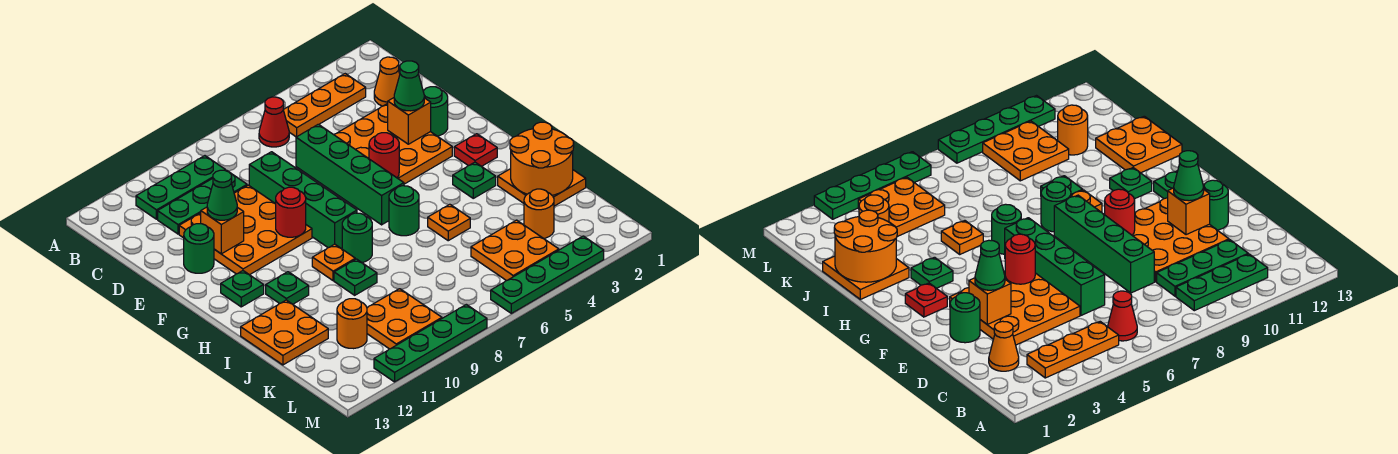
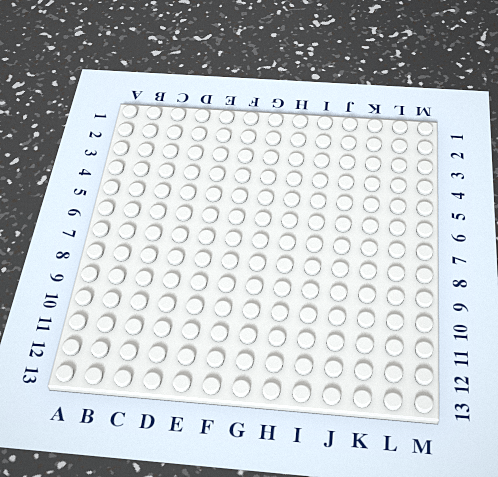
none -> orange plate B3:B5 level 1
none -> red cone B6 level 1
none -> green plate B9:B11 level 1
none -> orange cone C2 level 1

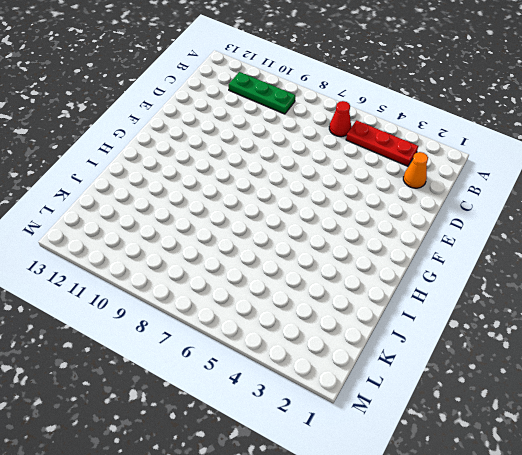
red plate B3:B5 level 1 -> orange plate B3:B5 level 1
none -> green plate C9:C11 level 1
none -> orange plate D3:F5 level 1
none -> green brick D6:G6 level 1
none -> green brick D8:G8 level 1

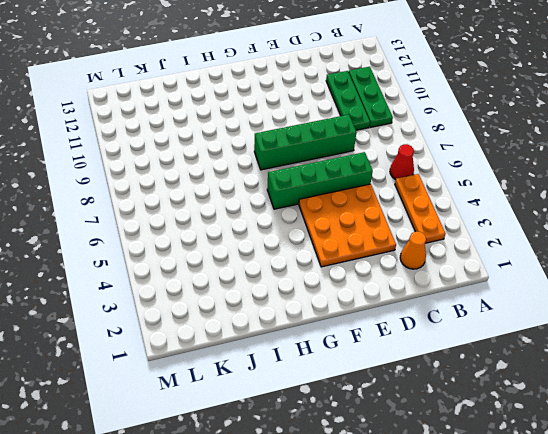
none -> orange plate D9:F11 level 1
none -> green round brick E2 level 1
none -> green round brick E12 level 1
none -> red plate G2 level 1

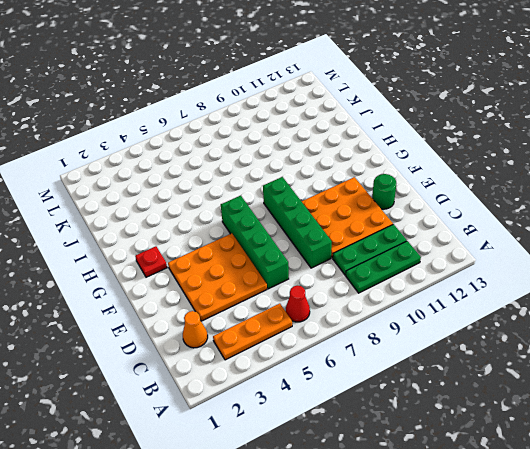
none -> green round brick E2 level 1
none -> green plate G12 level 1
none -> green plate H3 level 1
none -> green round brick H6 level 1

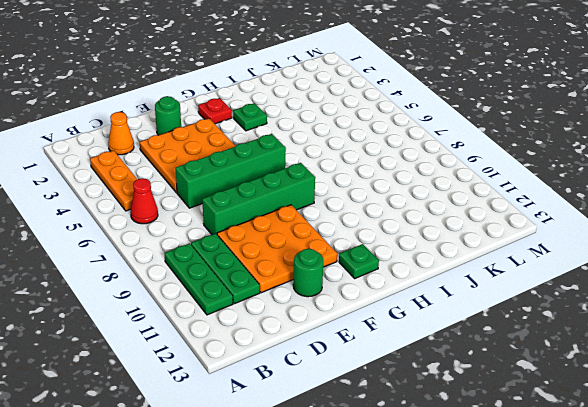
none -> green round brick H6 level 1
none -> green round brick H8 level 1
none -> orange plate H9 level 1
none -> green plate H11 level 1

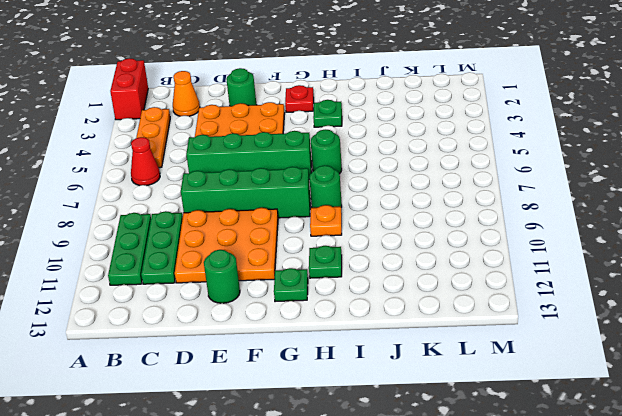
red brick A1:A2 level 1 -> none
none -> orange plate I1:J2 level 1
none -> orange plate I5 level 1
none -> green plate I9 level 1
none -> orange plate I12:J13 level 1

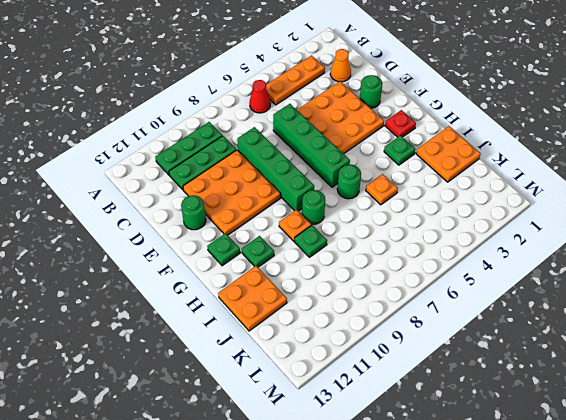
none -> orange round brick K3 level 1
none -> orange plate K4:L5 level 1
none -> orange plate K9:L10 level 1
none -> orange round brick K11 level 1

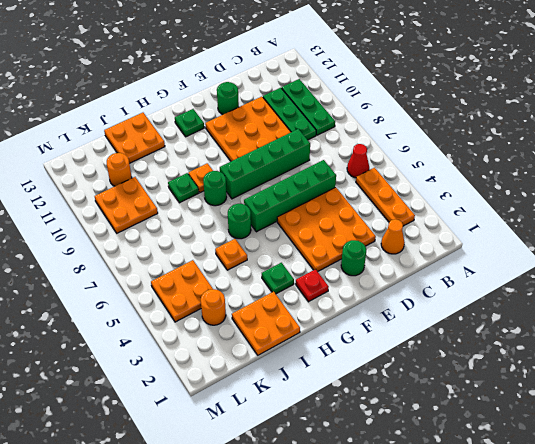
none -> green plate H11 level 1
none -> green plate M3:M6 level 1
none -> green plate M8:M11 level 1
none -> orange brick E3 level 2

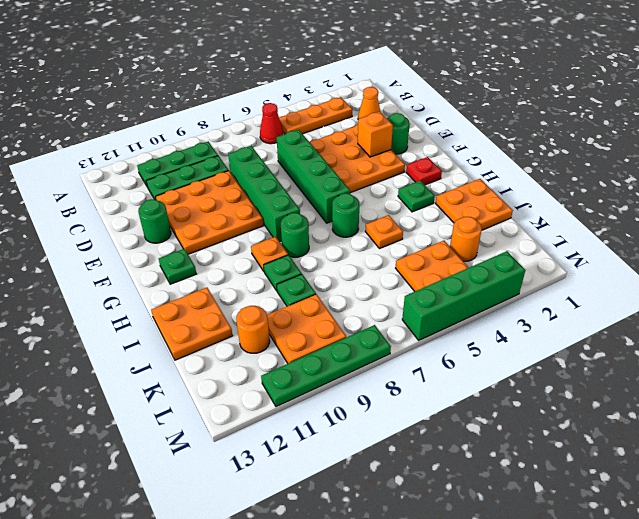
green plate J9 level 1 -> green plate H11 level 1
green brick M3:M6 level 1 -> green plate M3:M6 level 1
none -> orange brick E11 level 2
none -> red round brick F5 level 2
none -> red round brick F9 level 2
none -> orange round brick I1:J2 level 2

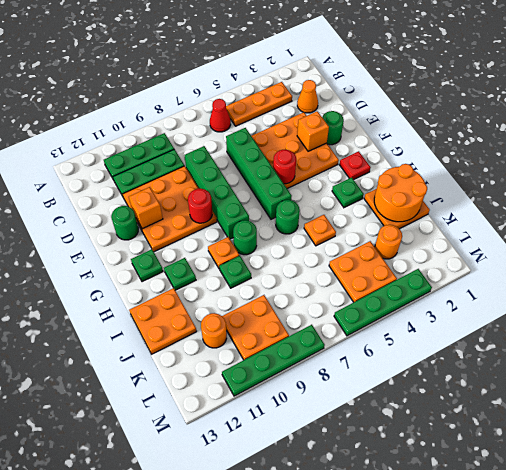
none -> green cone E3 level 3
none -> green cone E11 level 3

